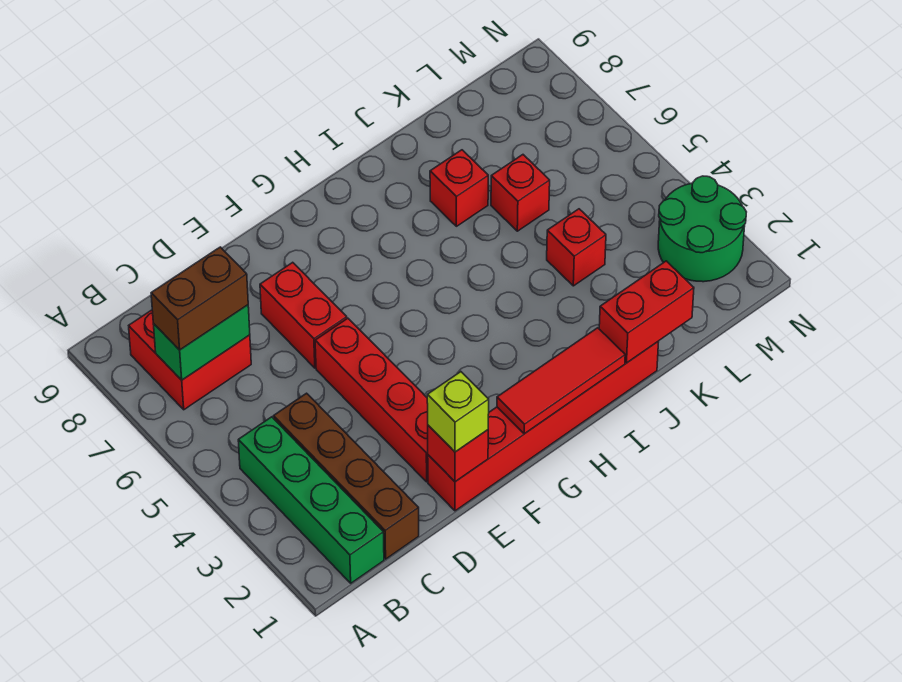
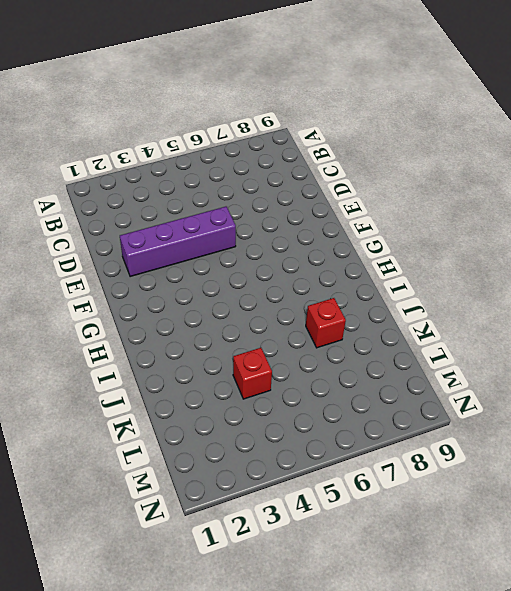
purple brick E2:E5 level 1 -> red brick E2:E5 level 1
none -> green brick B1:B4 level 1
none -> red brick B7:C8 level 1
none -> brown brick C1:C4 level 1

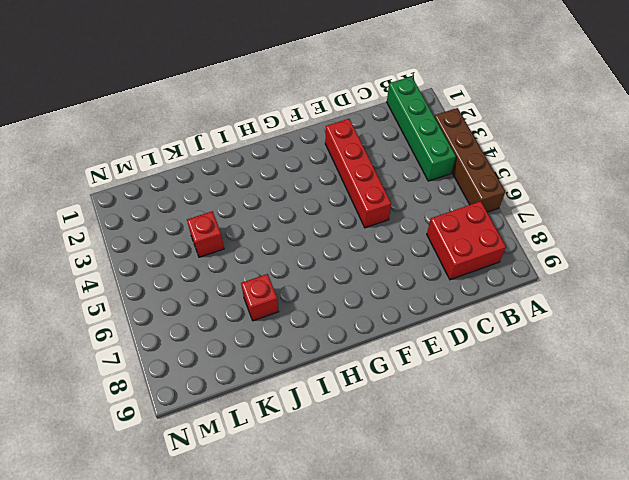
brown brick A3:A6 level 1 -> brown brick C1:C4 level 1
none -> red brick E1:J1 level 1
none -> red brick E6:E7 level 1
none -> red brick K6 level 1

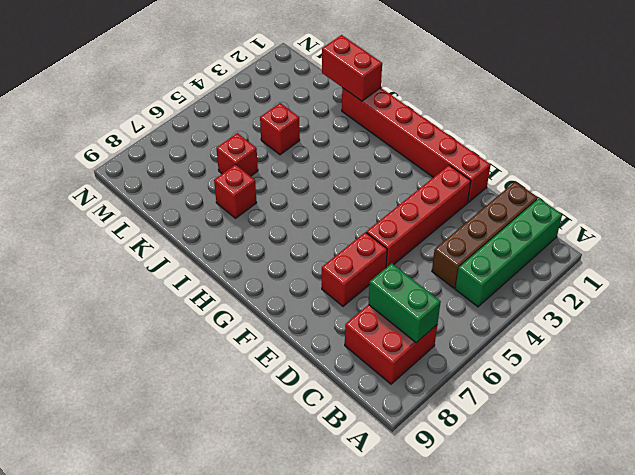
none -> green round brick M2:N3 level 1
none -> red brick E1 level 2
none -> red tile G1:I1 level 2

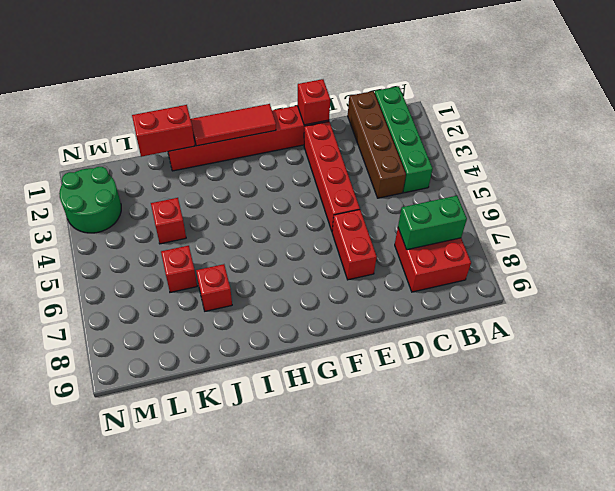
none -> brown brick B7:C7 level 3
none -> lime brick E1 level 3

